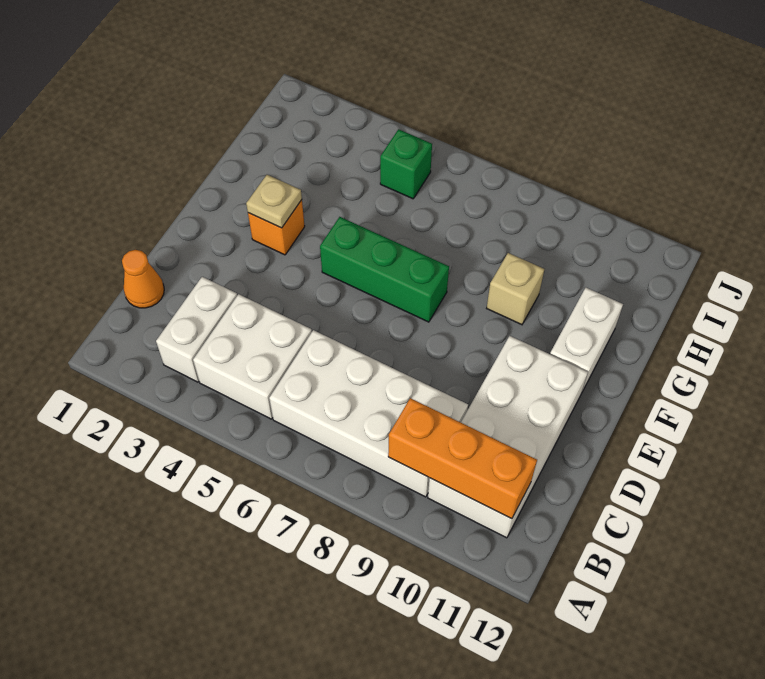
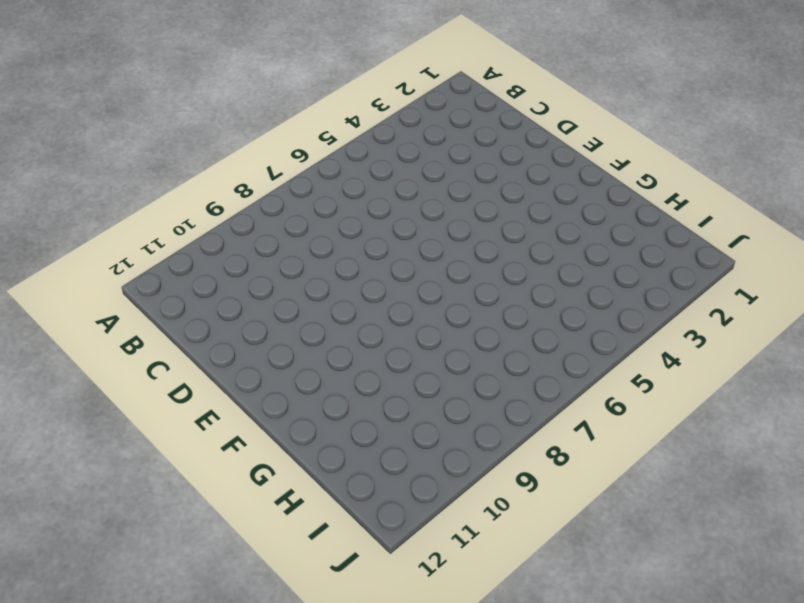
none -> white brick B3:C3 level 1
none -> white brick B4:C5 level 1
none -> white brick B6:C9 level 1

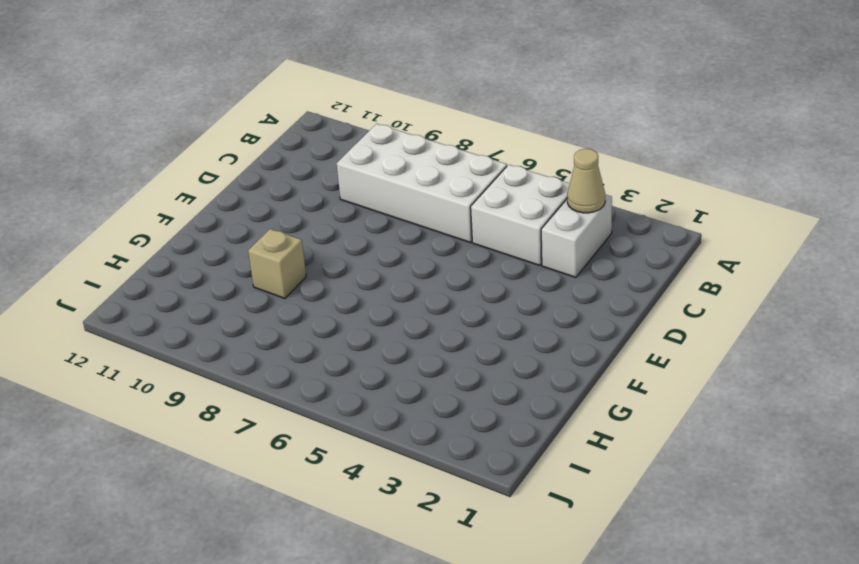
tan cone B3 level 2 -> none
none -> white brick B10:E11 level 1
none -> orange cone C1 level 1
none -> orange brick F3 level 1

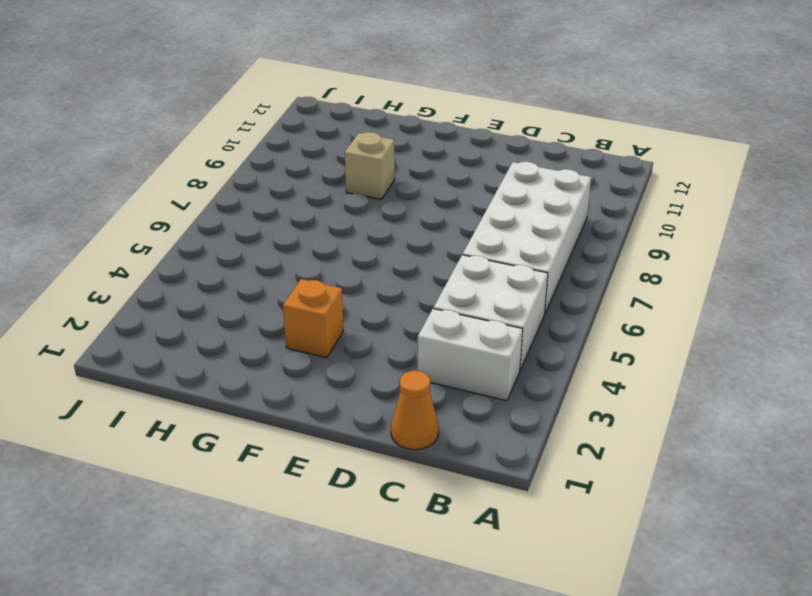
none -> white brick B10:E11 level 1
none -> green brick F5:F7 level 1
none -> white brick F11:G11 level 1

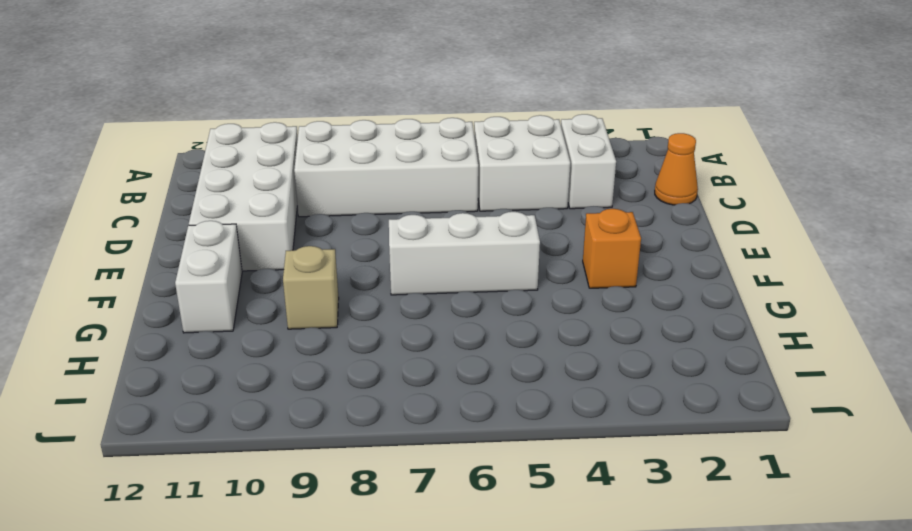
white brick F5:F7 level 1 -> green brick F5:F7 level 1
none -> green brick I5 level 1
none -> orange brick B9:B11 level 2
none -> tan plate F3 level 2

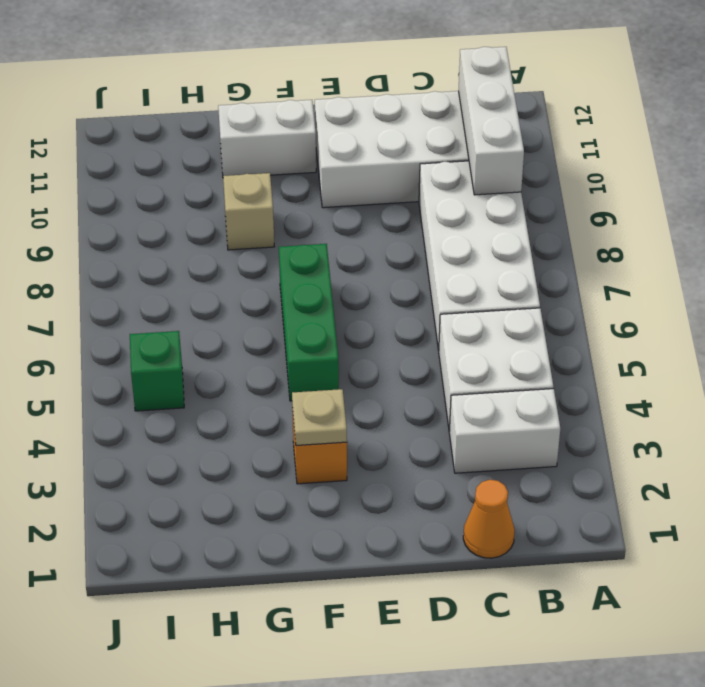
white brick B9:B11 level 2 -> orange brick B9:B11 level 2

